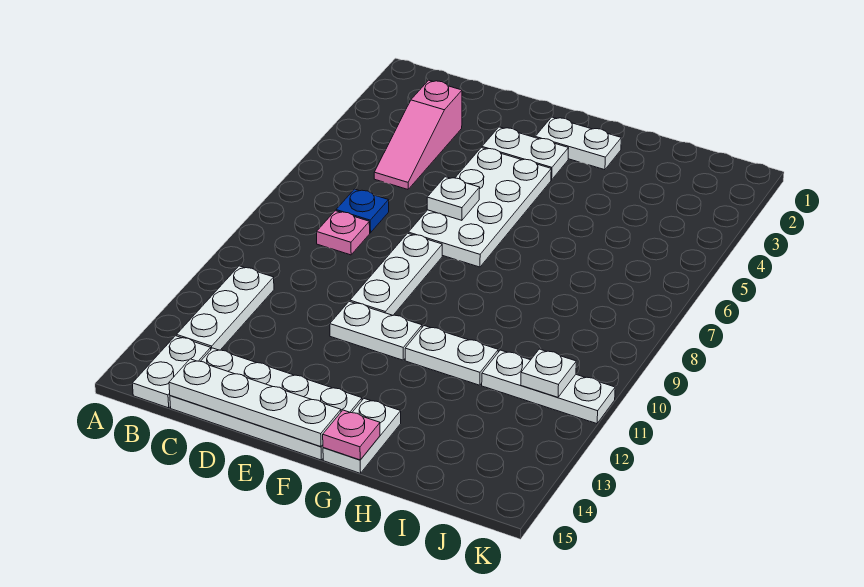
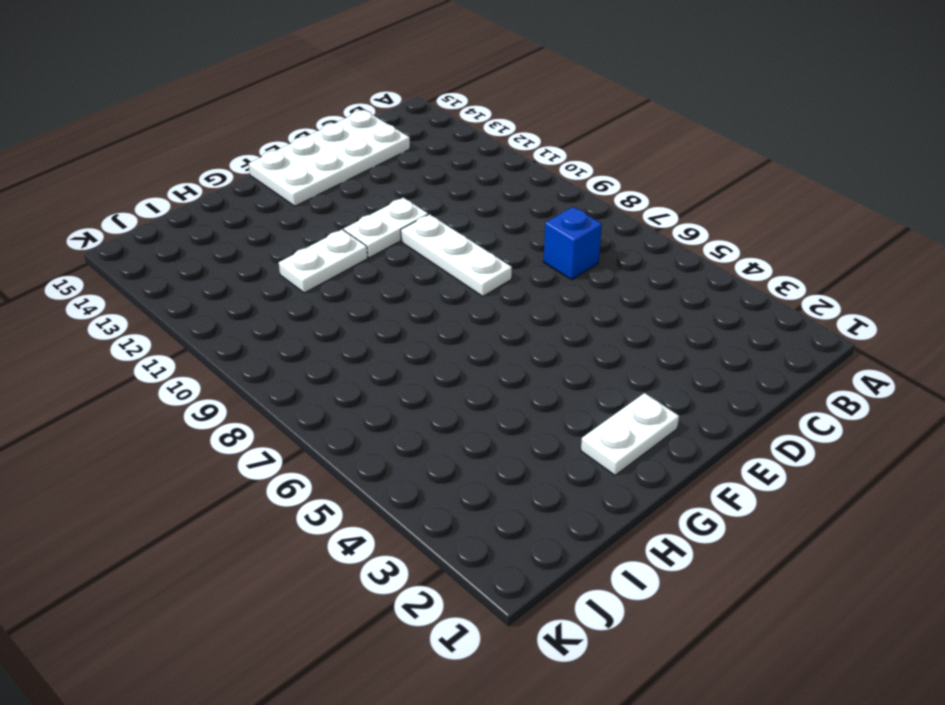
blue brick C7 level 1 -> blue plate C7 level 1
none -> white plate B11:B13 level 1
none -> white plate B14:B15 level 1
none -> pink slope C3:C5 level 1 top 3

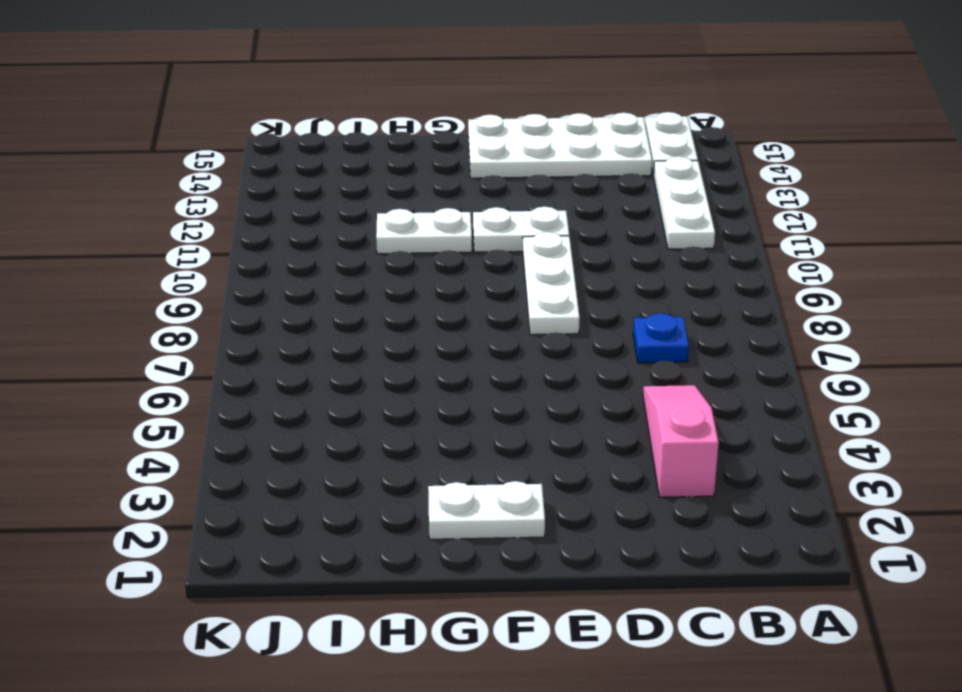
none -> pink plate C8 level 1
none -> white plate E3:F3 level 1
none -> white plate E4:F7 level 1

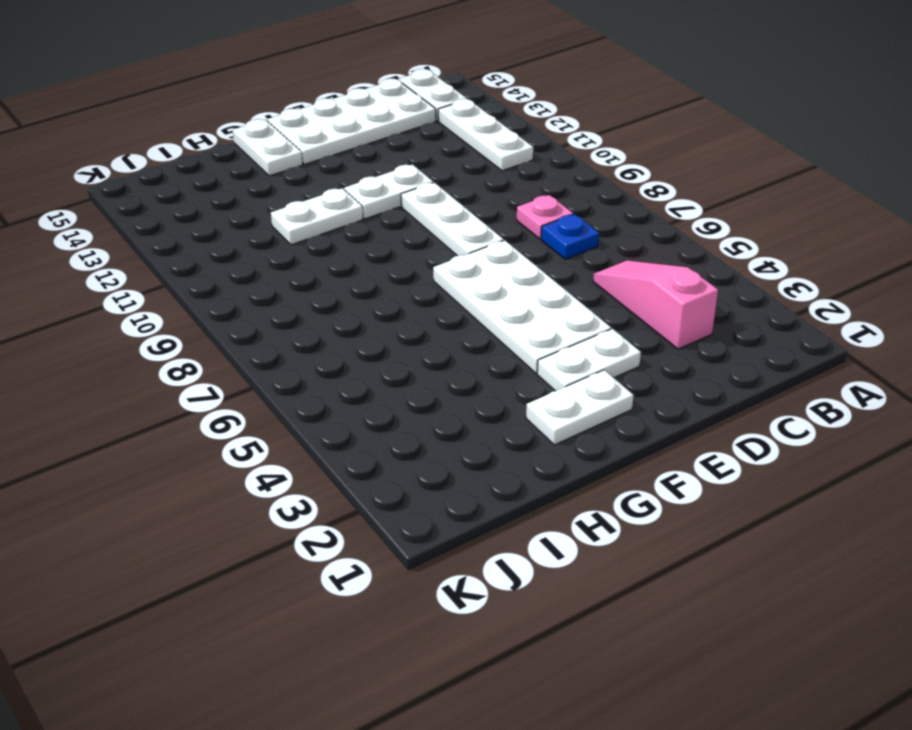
none -> white plate I11:K11 level 1
none -> white plate C15:F15 level 2
none -> white plate E6 level 2

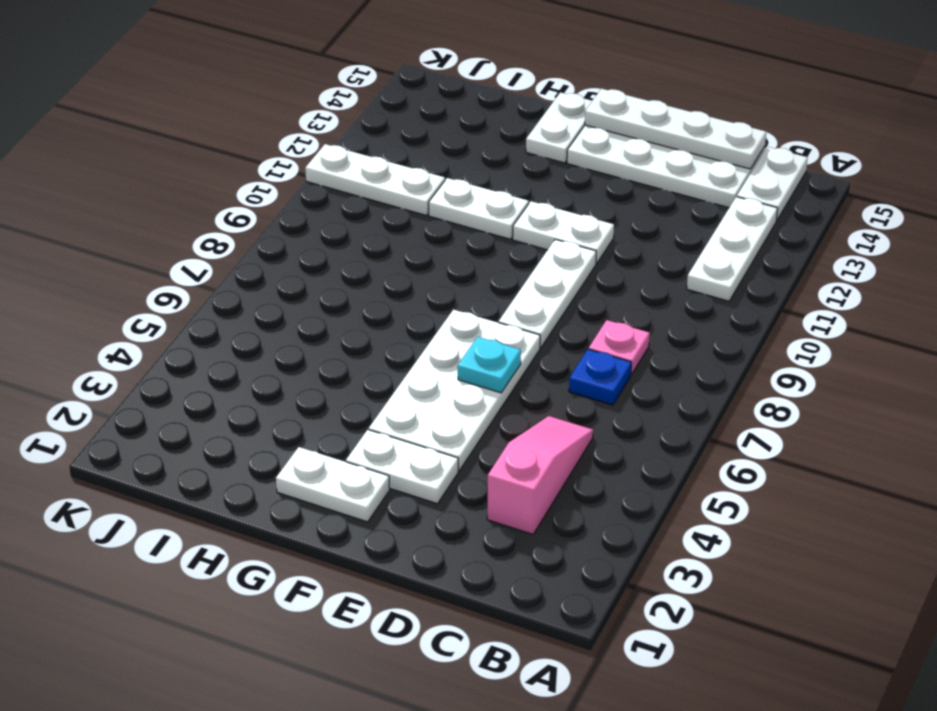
cyan plate E6 level 2 -> white plate E6 level 2
none -> pink plate G15 level 2
none -> white plate J11 level 2

